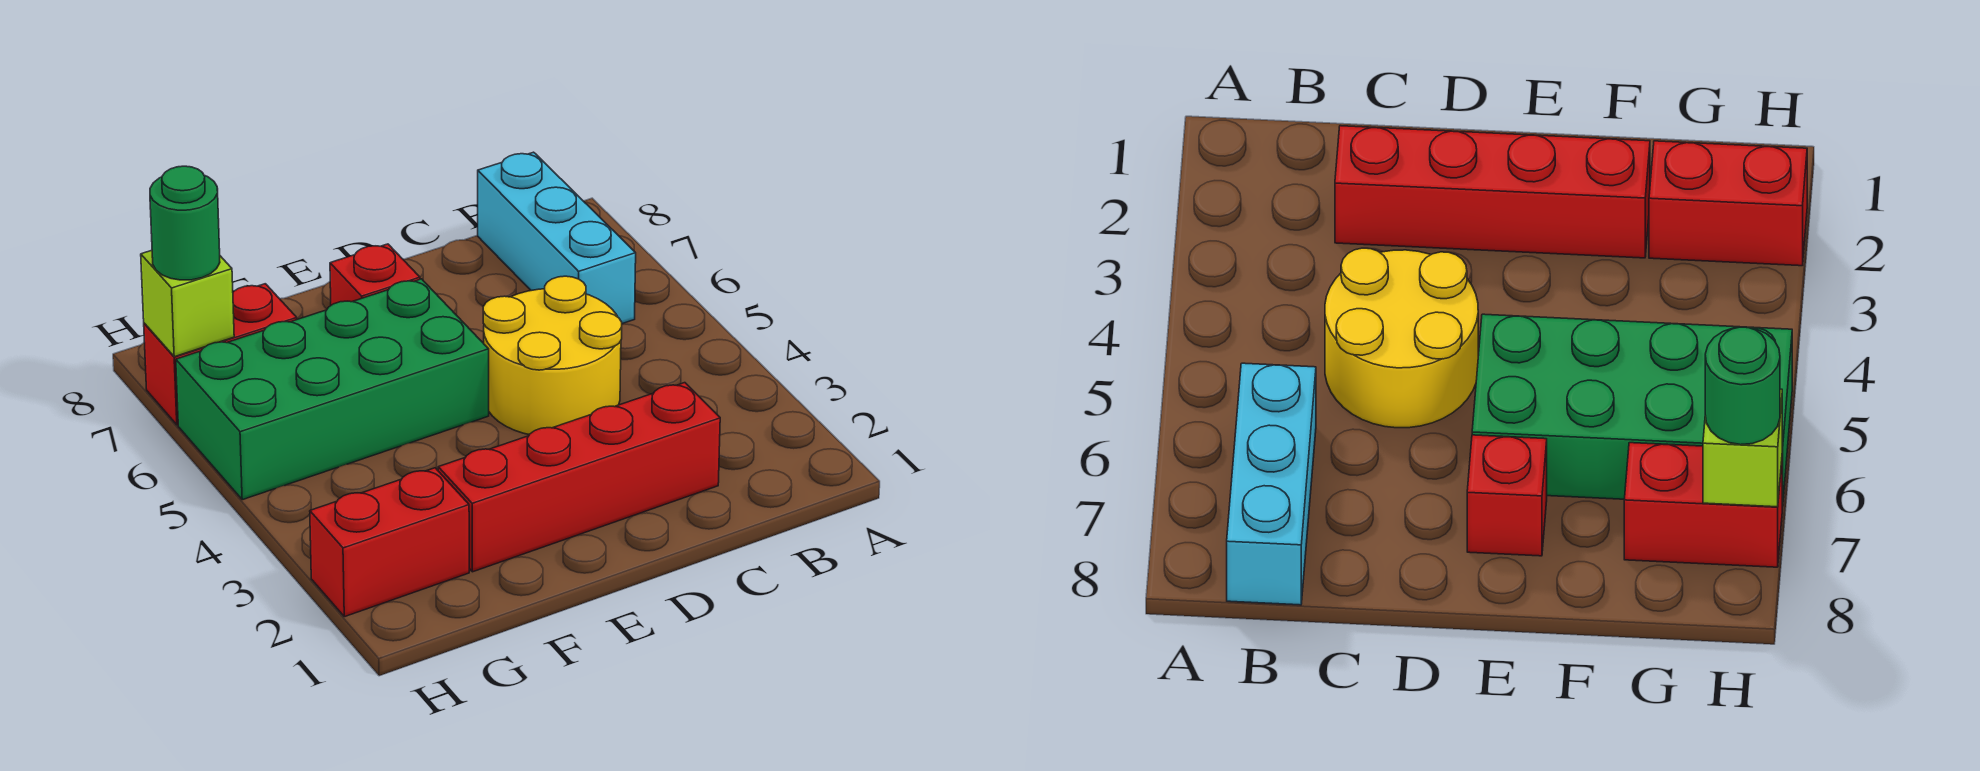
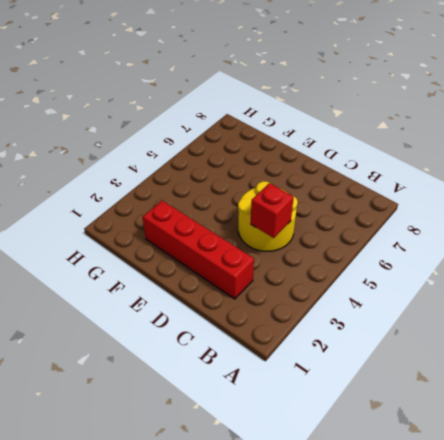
red brick C4 level 2 -> red brick E7 level 1
none -> cyan brick B6:B8 level 1
none -> green brick E5:H6 level 1

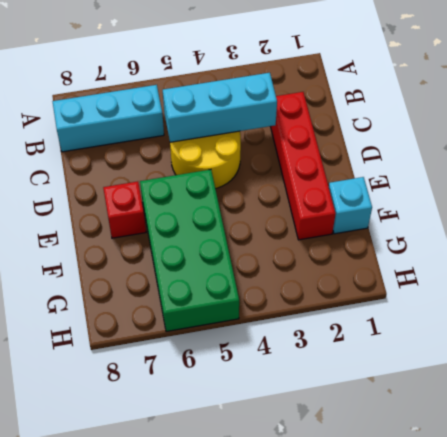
cyan brick C3:C5 level 2 -> none
cyan brick F1 level 1 -> none
none -> red brick G2:H2 level 1
none -> red brick G7:H7 level 1

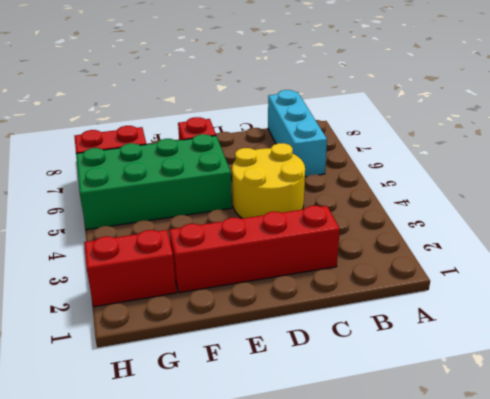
none -> lime brick H7 level 2
none -> green round brick H7 level 3

